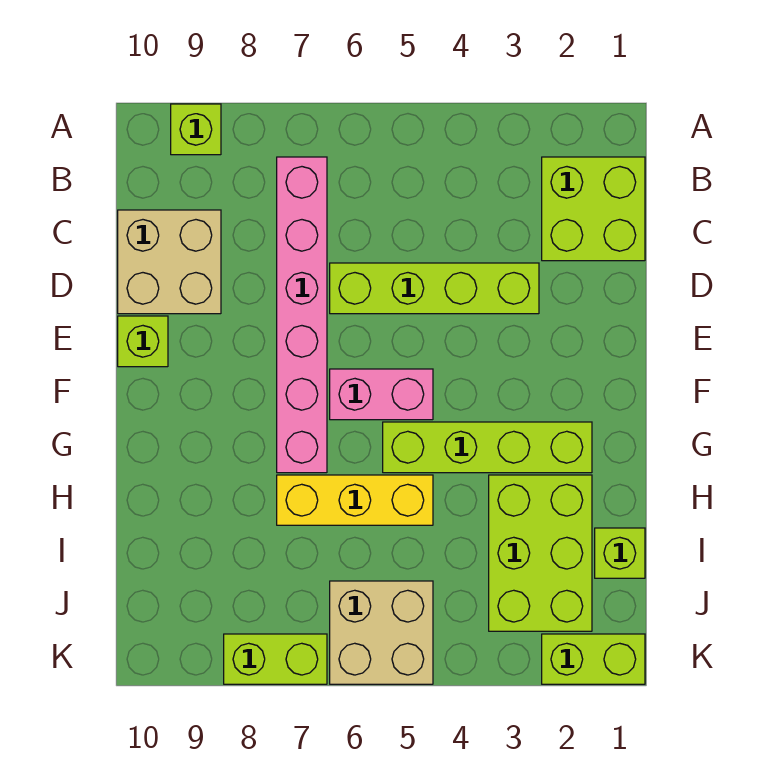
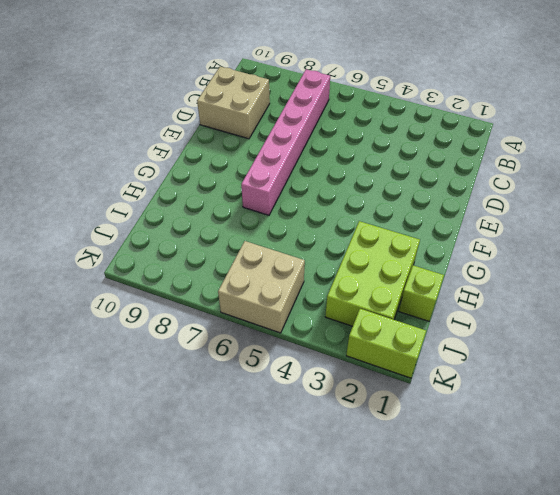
none -> lime brick A9 level 1
none -> lime brick B1:C2 level 1
none -> lime brick D3:D6 level 1

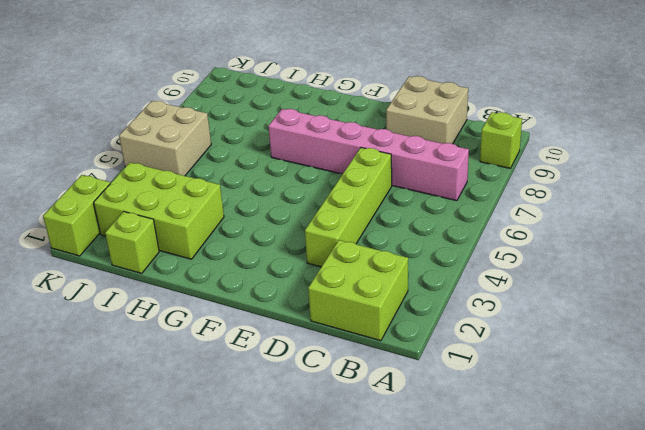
none -> lime brick E10 level 1
none -> pink brick F5:F6 level 1
none -> lime brick G2:G5 level 1

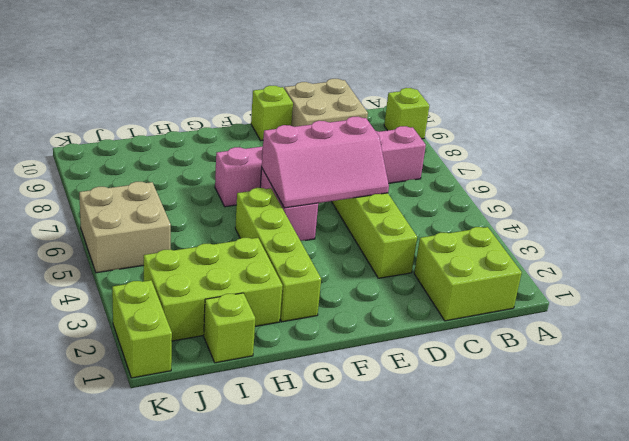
pink slope D5:F6 level 2 top 6 -> none
none -> yellow brick H5:H7 level 1
none -> lime brick K7:K8 level 1

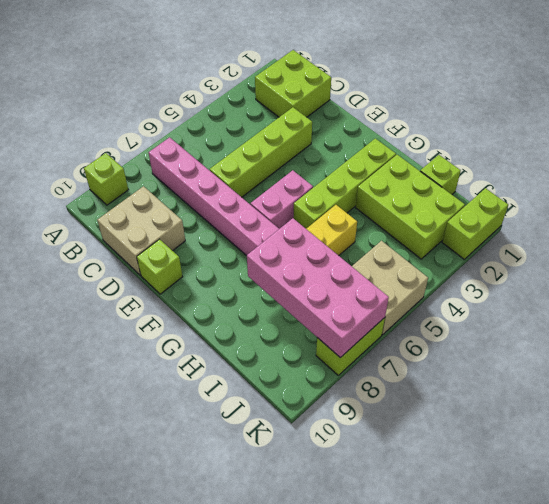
pink brick H7:K8 level 2 -> none

